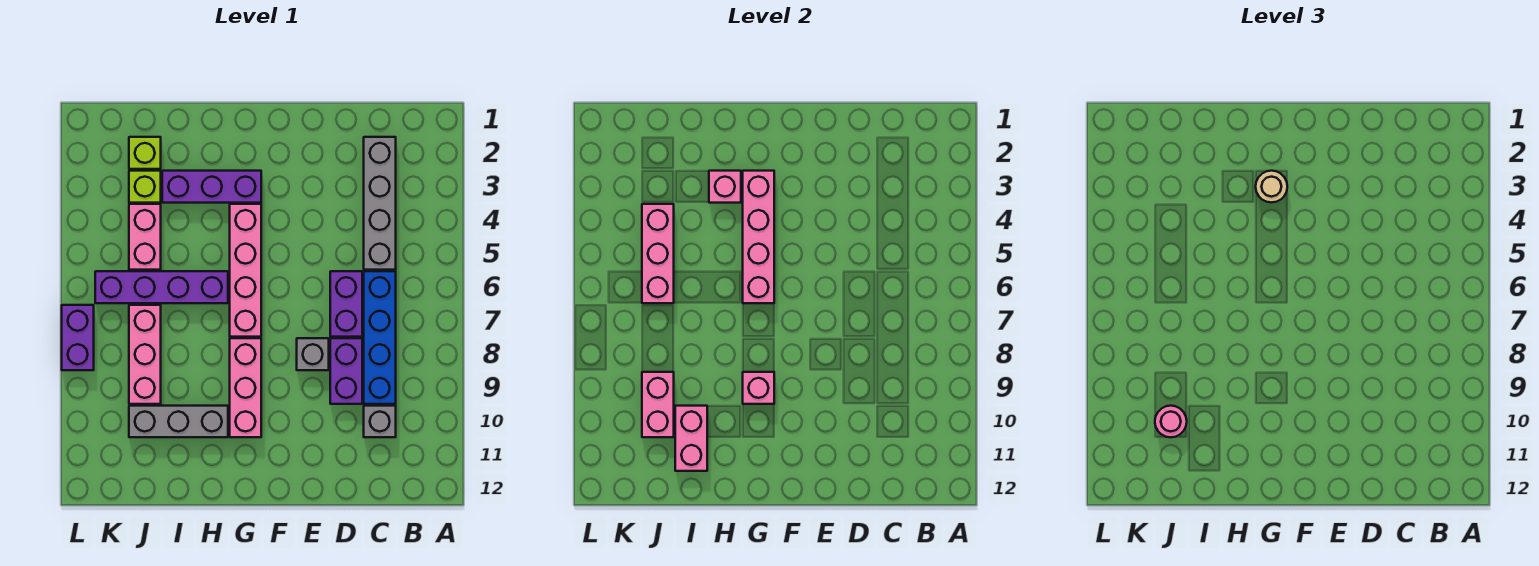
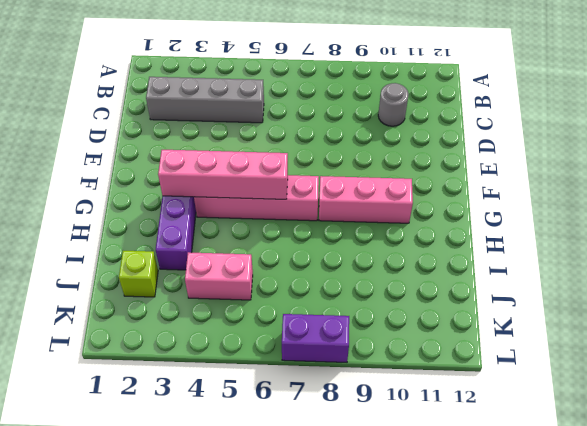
grey round brick C10 level 1 -> grey brick C10 level 1
none -> blue brick C6:C9 level 1
none -> purple brick D6:D7 level 1
none -> purple brick D8:D9 level 1

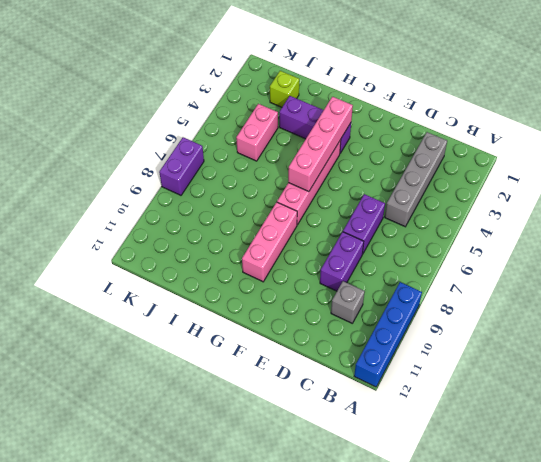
blue brick A9:A12 level 1 -> blue brick C6:C9 level 1
none -> grey brick E8 level 1
none -> purple brick H6:K6 level 1
none -> grey brick H10:J10 level 1

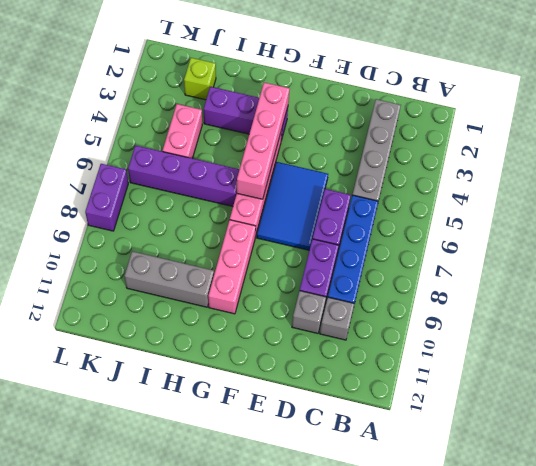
grey brick D10 level 1 -> grey brick E8 level 1
blue tile E5:F7 level 1 -> none
none -> lime brick J3 level 1
none -> pink brick J7:J9 level 1
none -> pink brick G9 level 2

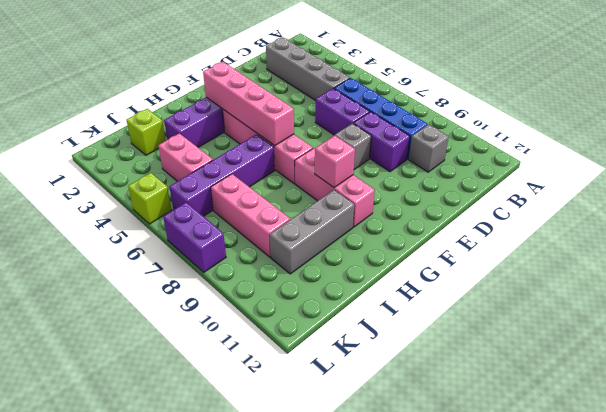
lime brick L5 level 1 -> lime brick J3 level 1
none -> pink brick H3 level 2
none -> pink brick I10:I11 level 2
none -> pink brick J4:J6 level 2

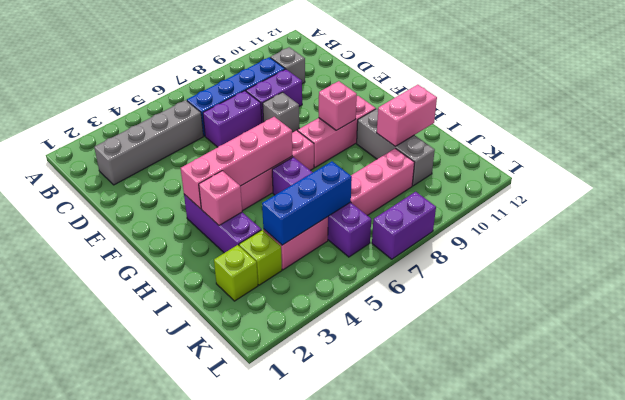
blue brick J4:J6 level 2 -> pink brick J4:J6 level 2
none -> pink brick J9:J10 level 2
none -> tan round brick G3 level 3
none -> pink round brick J10 level 3

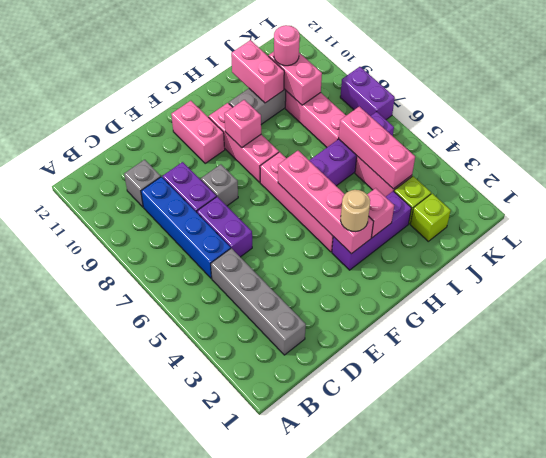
pink brick F10:F11 level 1 -> none

